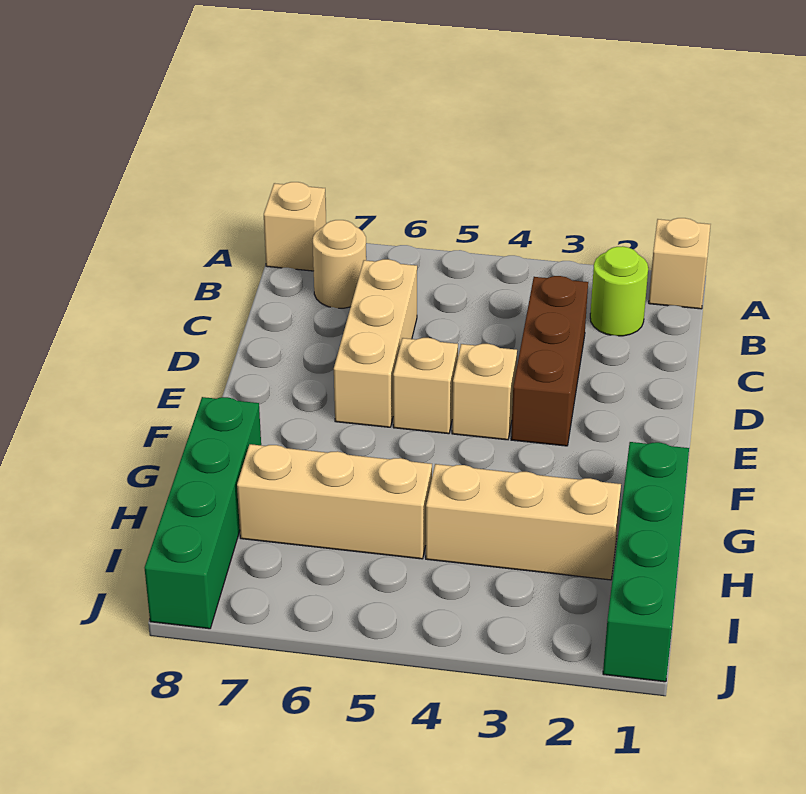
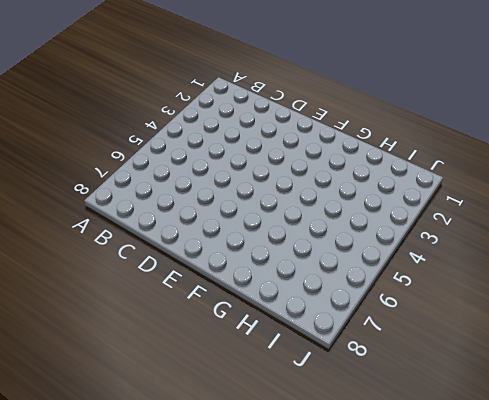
none -> tan brick A1 level 1
none -> tan brick A8 level 1
none -> lime round brick B2 level 1

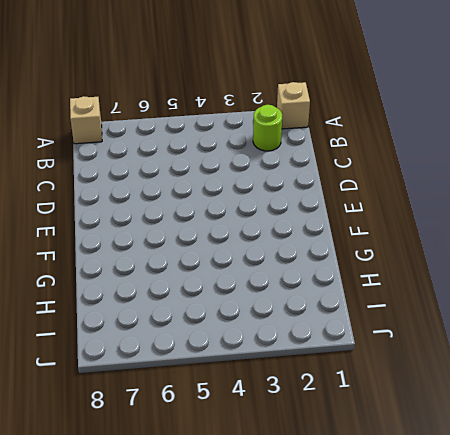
none -> tan round brick B7 level 1
none -> brown brick C3:E3 level 1
none -> tan brick C6:E6 level 1

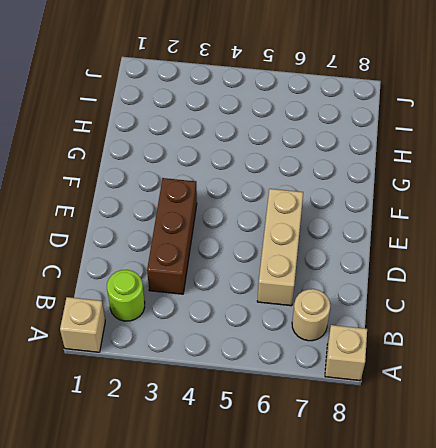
none -> tan brick E4 level 1
none -> tan brick E5 level 1
none -> green brick G1:J1 level 1

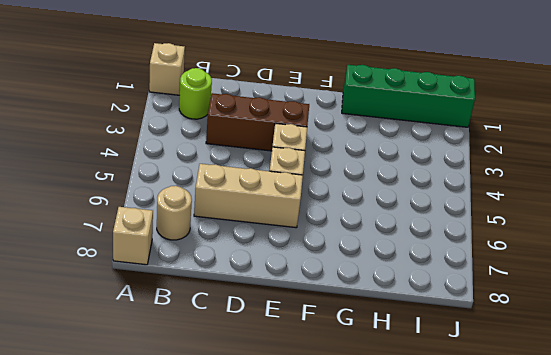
none -> green brick G8:J8 level 1
none -> tan brick H2:H4 level 1
none -> tan brick H5:H7 level 1

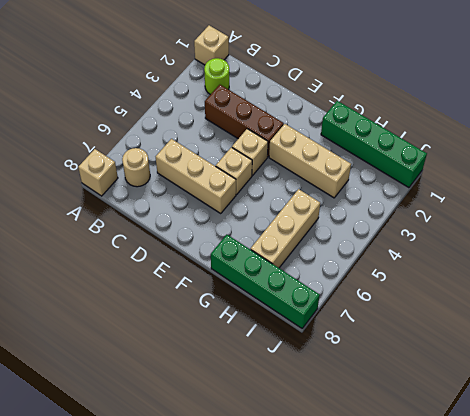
tan brick F3:H3 level 1 -> tan brick H2:H4 level 1

